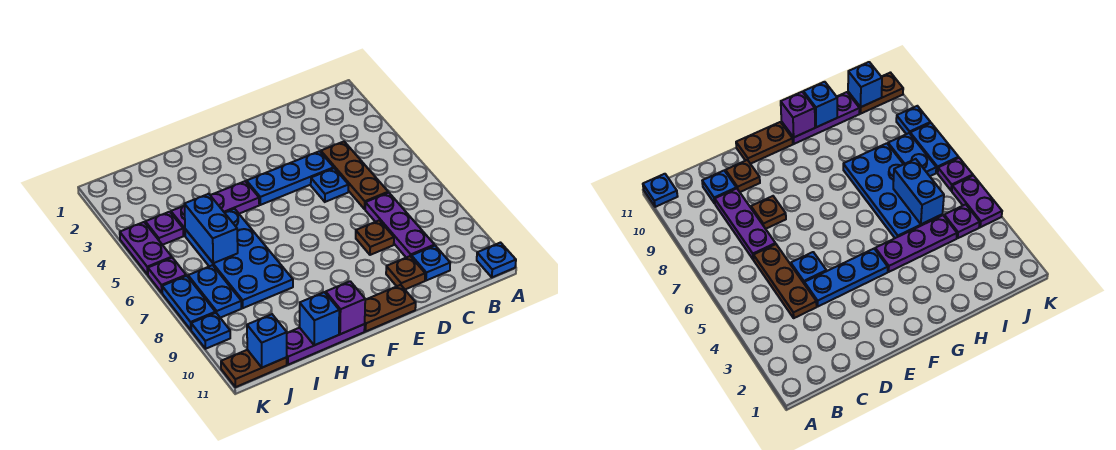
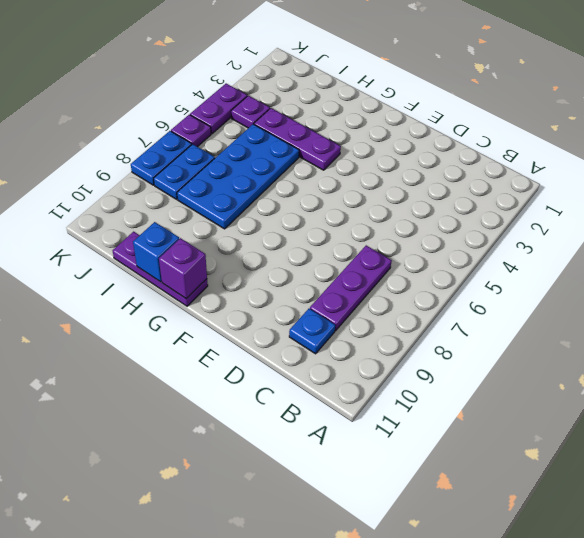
none -> blue plate A11 level 1
none -> brown plate C4:C6 level 1
none -> blue plate D4:F4 level 1

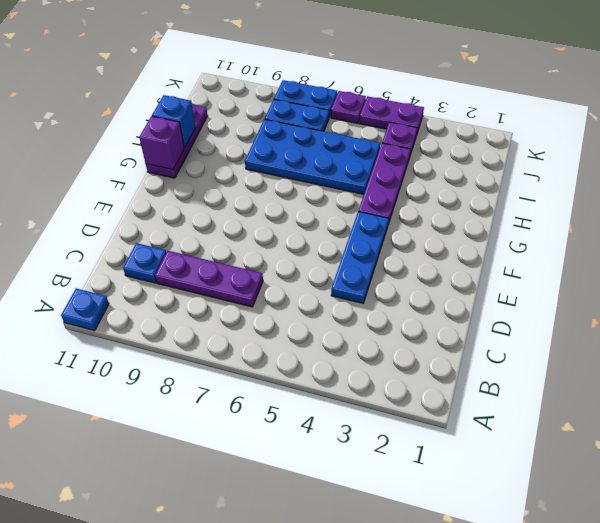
none -> brown plate C4:C6 level 1
none -> blue plate D5 level 1
none -> brown plate D8 level 1

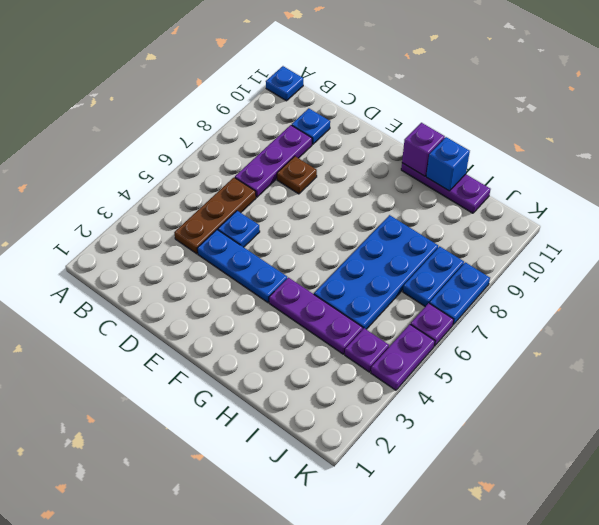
none -> brown plate D10 level 1
none -> brown plate E11:F11 level 1
none -> brown plate J11:K11 level 1

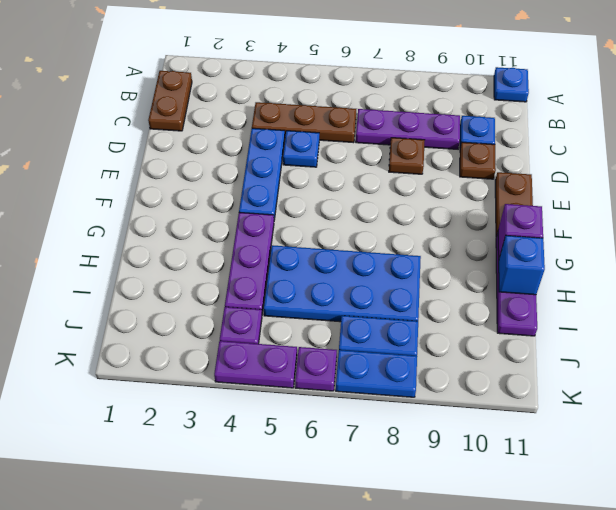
brown plate B1:C1 level 1 -> brown plate J11:K11 level 1
none -> blue plate K9 level 1
none -> blue brick I5:I6 level 2
none -> blue brick J11 level 2

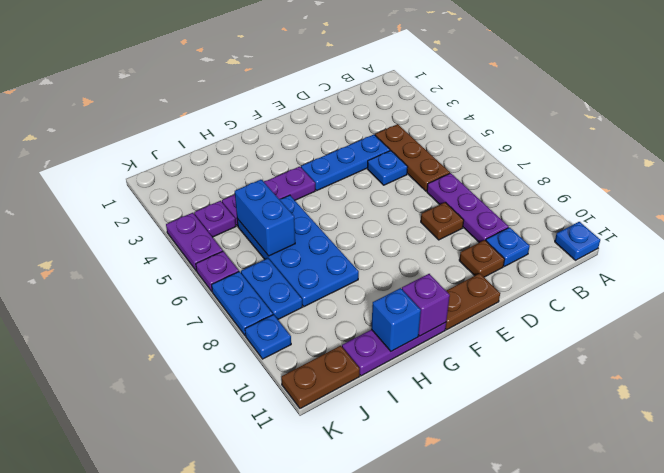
none -> blue brick J11 level 2

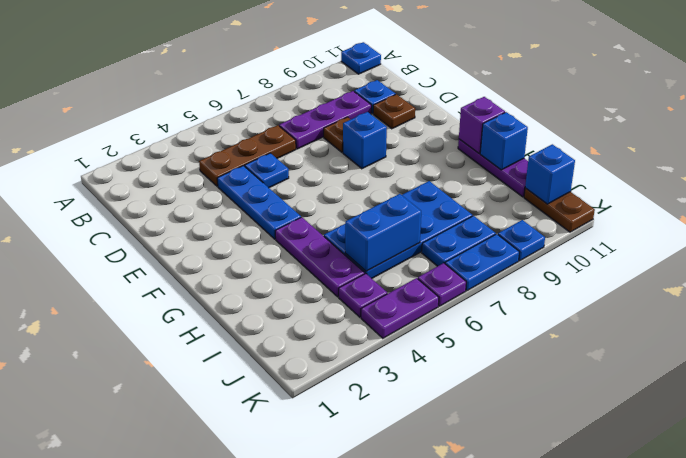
blue brick E8 level 1 -> none
none -> brown plate E11:F11 level 1

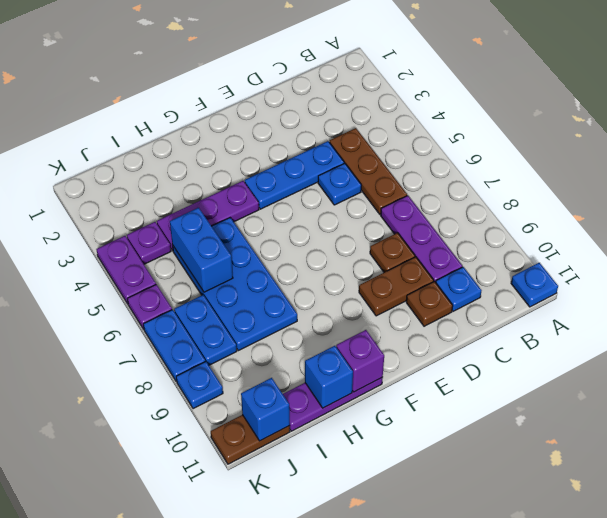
brown plate D9:E9 level 1 -> brown plate E11:F11 level 1

